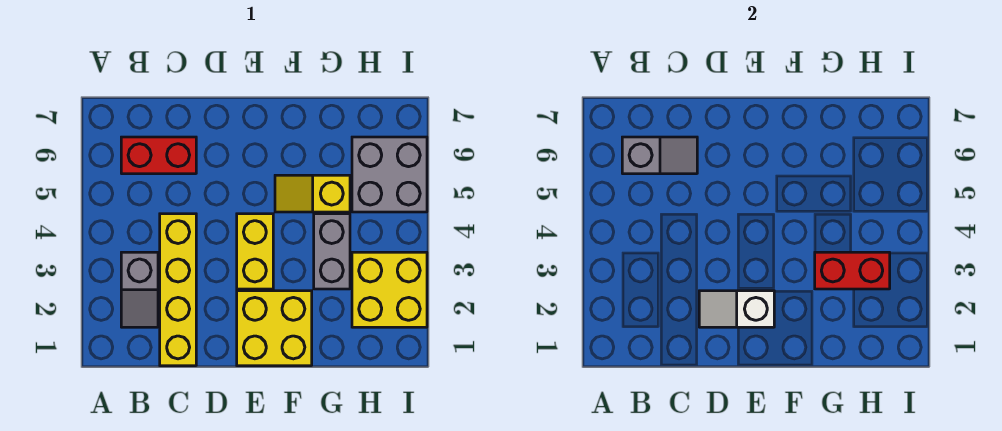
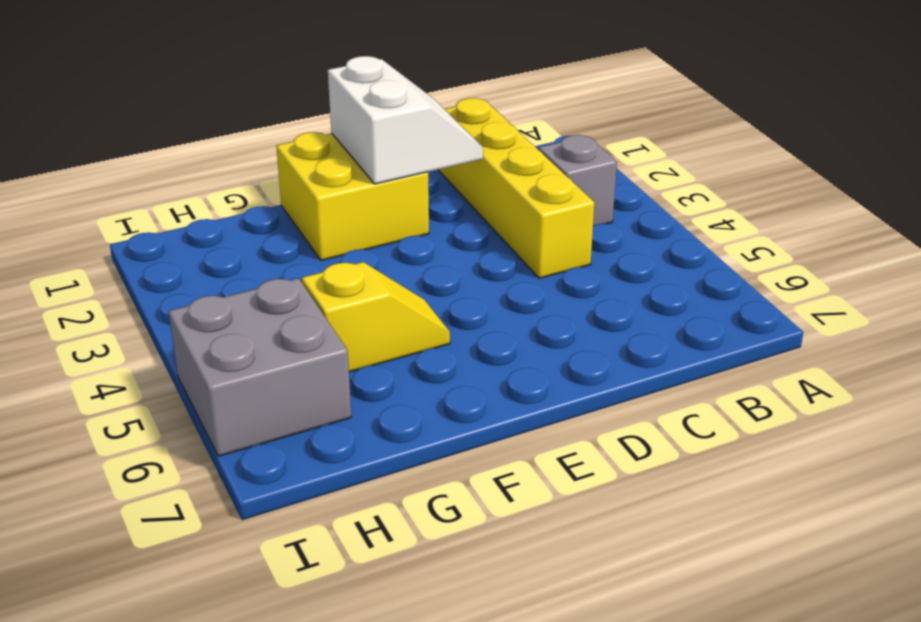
white slope D1:E2 level 2 top E -> white slope D2:E2 level 2 top E
none -> red brick B6:C6 level 1
none -> yellow brick E3:E4 level 1
none -> grey brick G3:G4 level 1

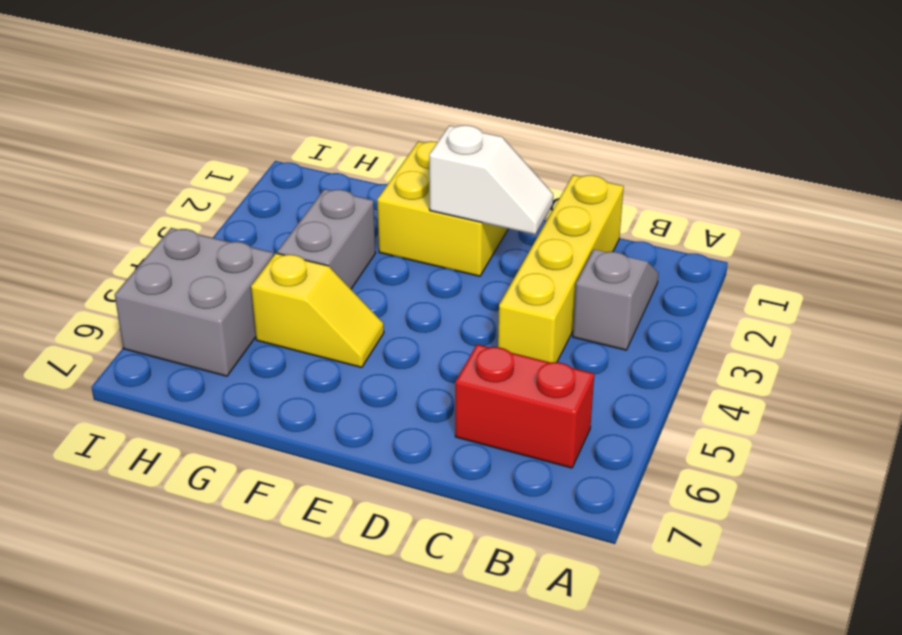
none -> yellow brick E3:E4 level 1
none -> yellow brick H2:I3 level 1
none -> grey slope B6:C6 level 2 top B

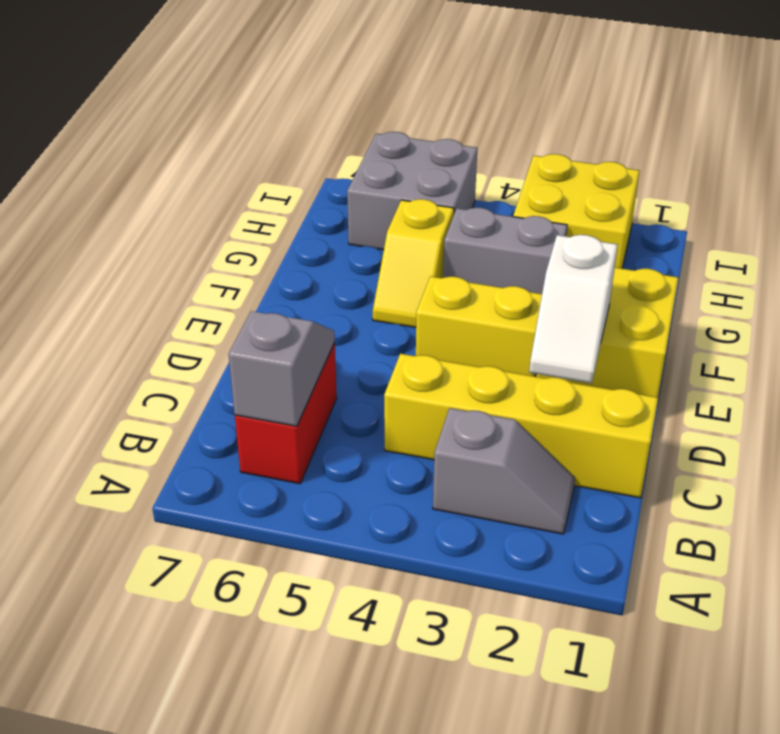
none -> red brick G3:H3 level 2

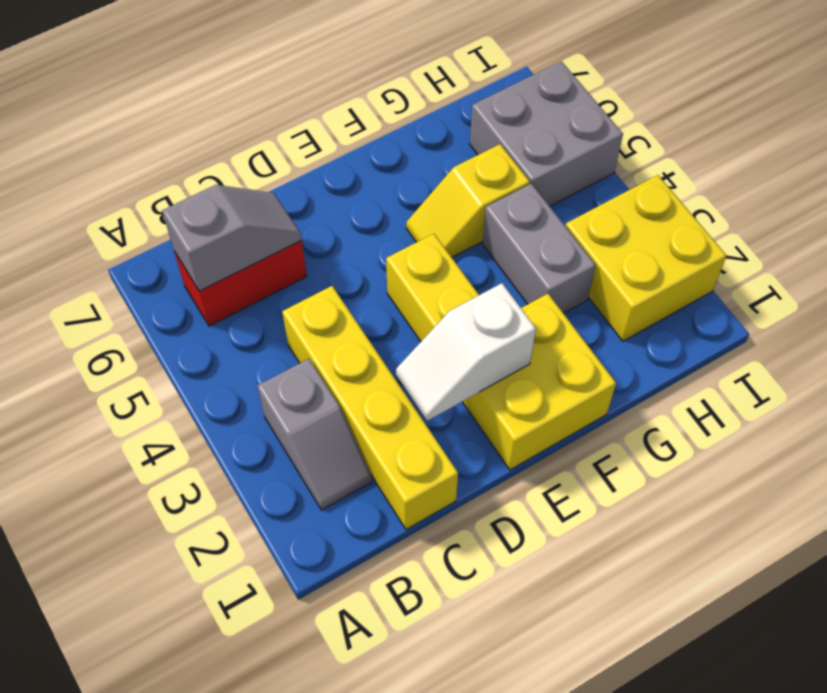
none -> red brick G3:H3 level 2

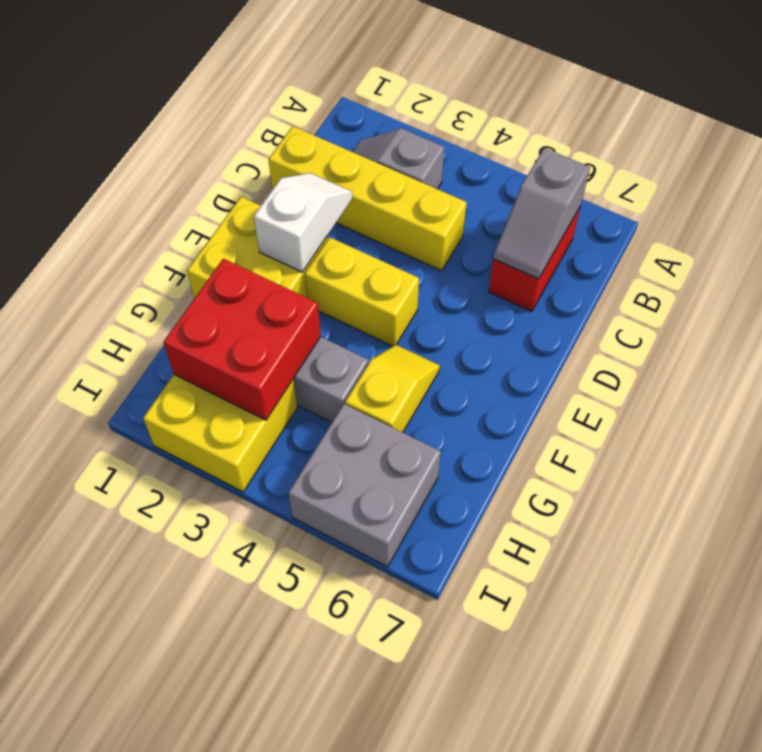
red brick G2:H3 level 2 -> red brick G3:H3 level 2

